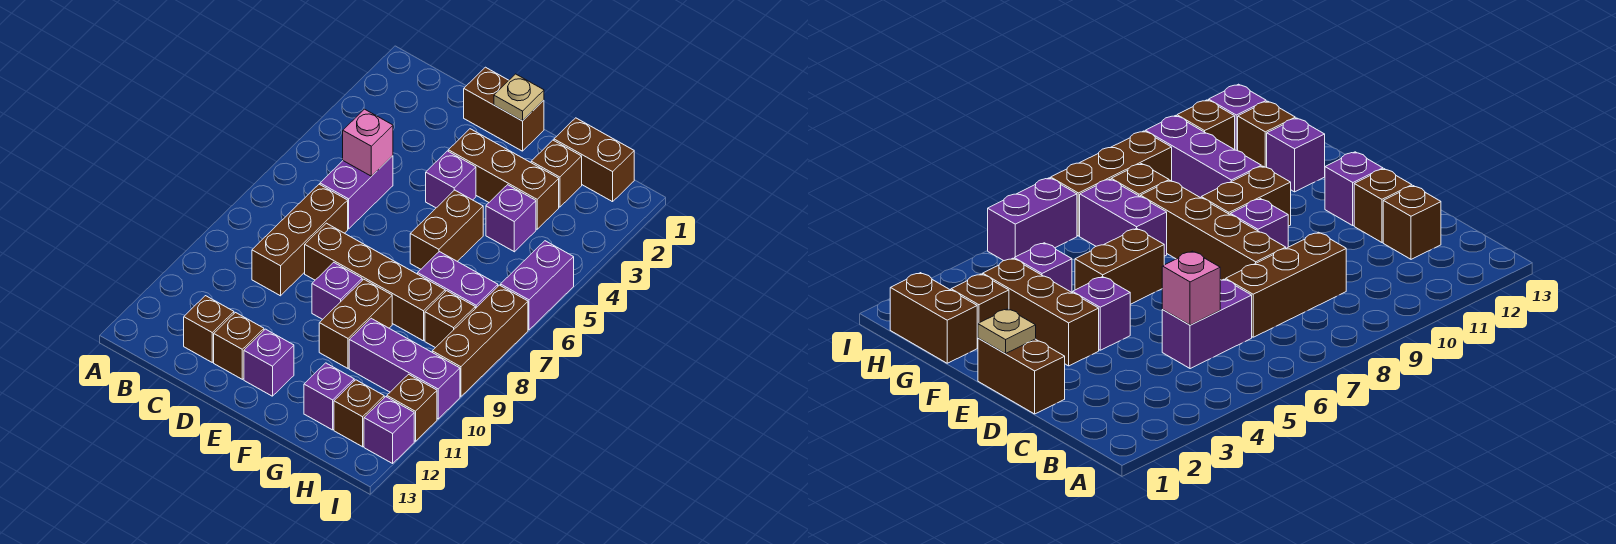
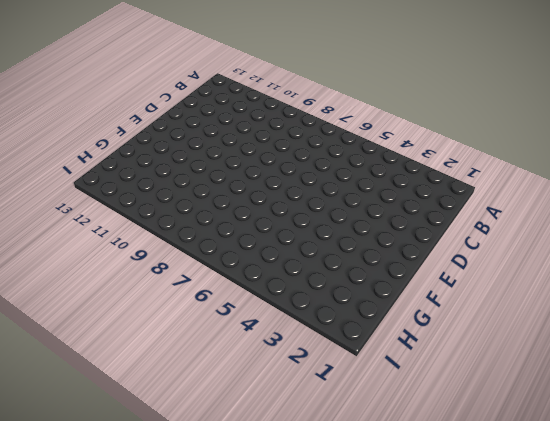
none -> purple brick C5:C6 level 1
none -> brown brick C7:C9 level 1
none -> brown brick C12 level 1

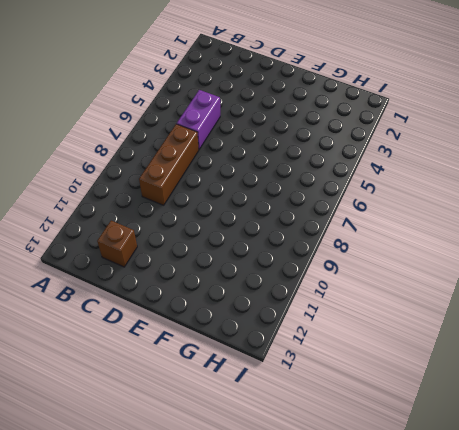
none -> brown brick D1:E1 level 1
none -> brown brick D8:G8 level 1
none -> brown brick D12 level 1

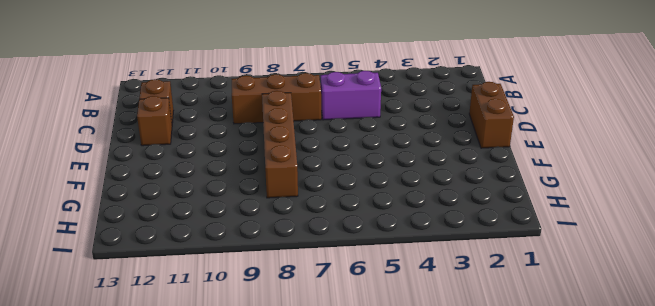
none -> brown brick E3:G3 level 1
none -> purple brick E4 level 1
none -> purple brick E9 level 1

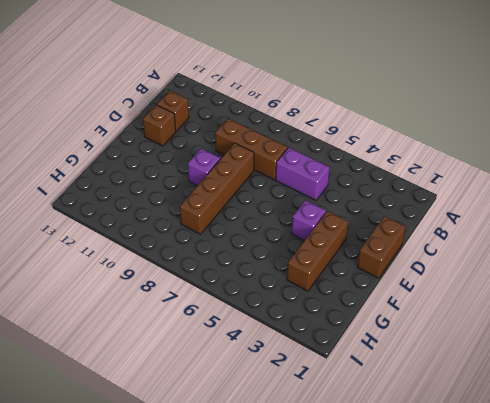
none -> purple brick E12 level 1
none -> brown brick F5:F6 level 1
none -> brown brick F9:F10 level 1

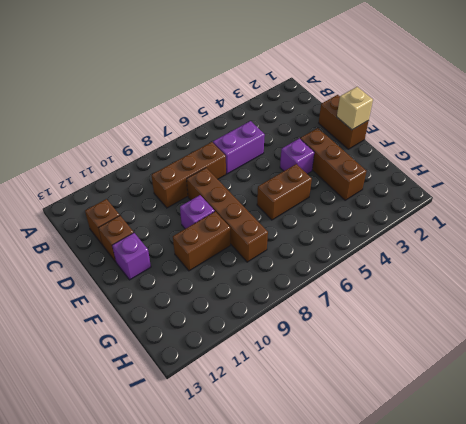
tan brick E1 level 2 -> tan plate E1 level 2
none -> brown brick G1:H1 level 1
none -> brown brick G2 level 1
none -> purple brick G4 level 1

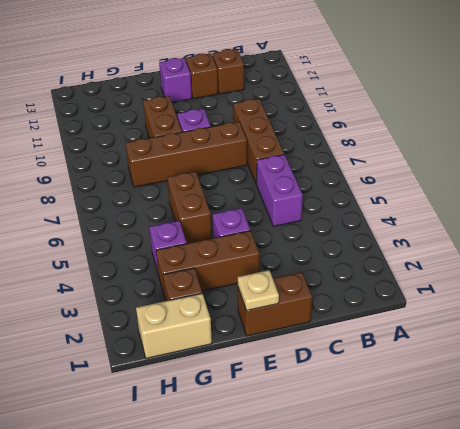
tan brick G1:H1 level 1 -> brown brick G1:H1 level 1
none -> purple brick G7:H7 level 1
none -> purple brick G10:I10 level 1
none -> purple brick G12 level 1

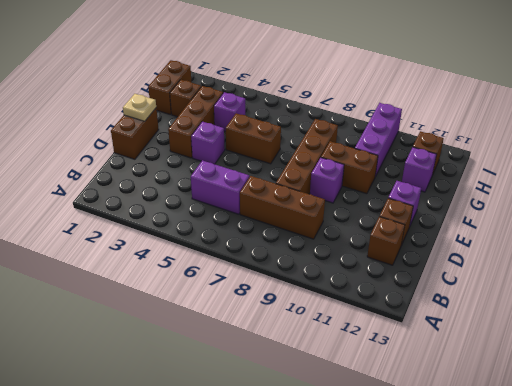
none -> purple brick G7:H7 level 1
none -> brown brick H8 level 1
none -> purple brick I5:I6 level 1

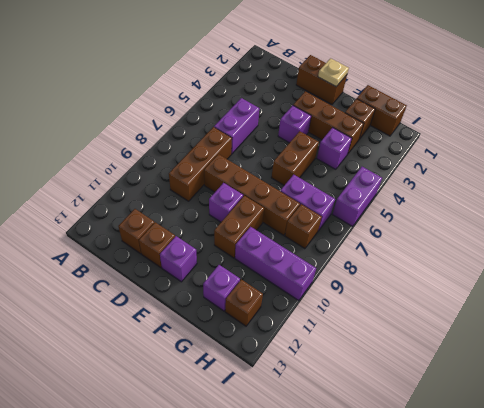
none -> brown brick I7:I9 level 1
none -> brown brick I11 level 1
none -> purple brick I12 level 1

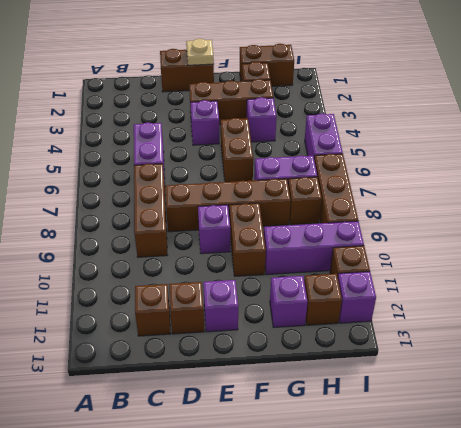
none -> pink brick C5 level 2

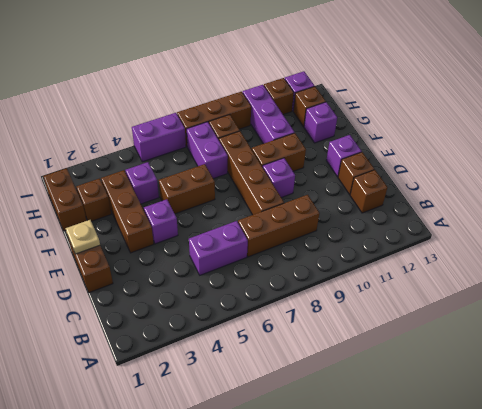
none -> pink brick C5 level 2

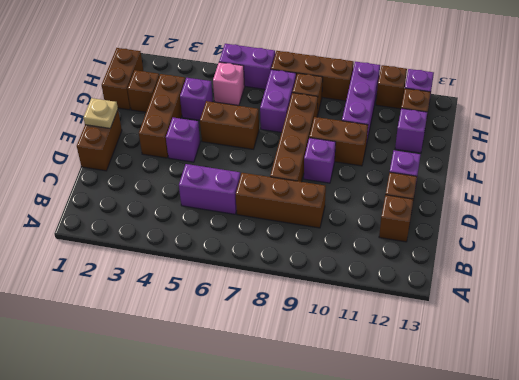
pink brick H5 level 1 -> pink brick C5 level 2

